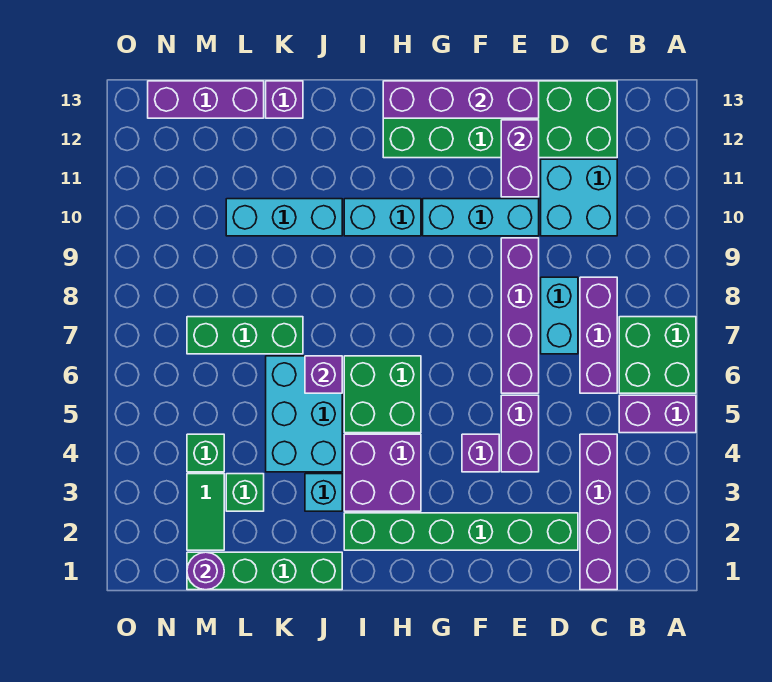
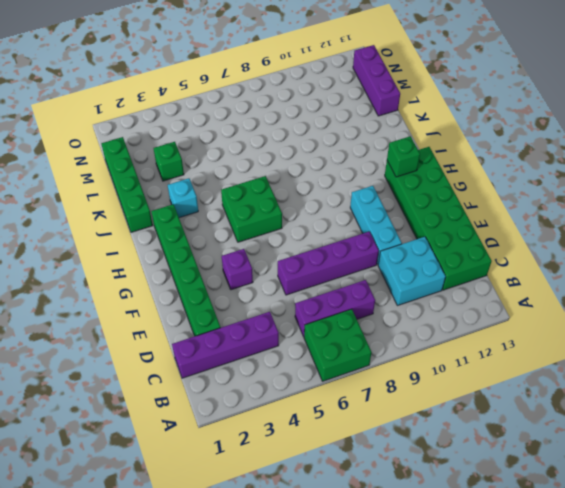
green brick H12 level 2 -> green brick M4 level 1
none -> purple brick A5:B5 level 1
none -> cyan brick D7:D8 level 1
none -> purple brick E4:E5 level 1

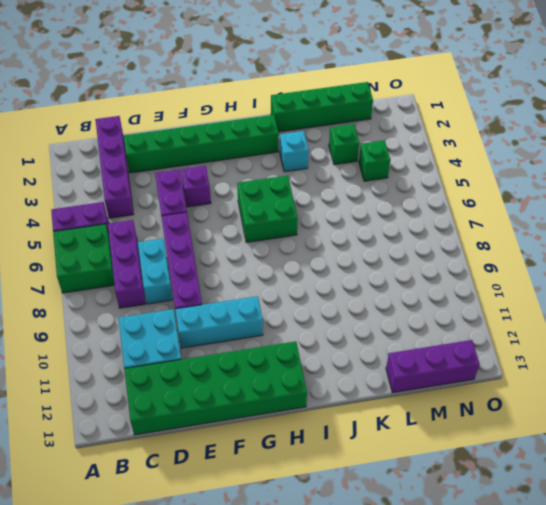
none -> purple brick H3:I4 level 1
none -> cyan brick H10:I10 level 1
none -> cyan brick J4:K6 level 1

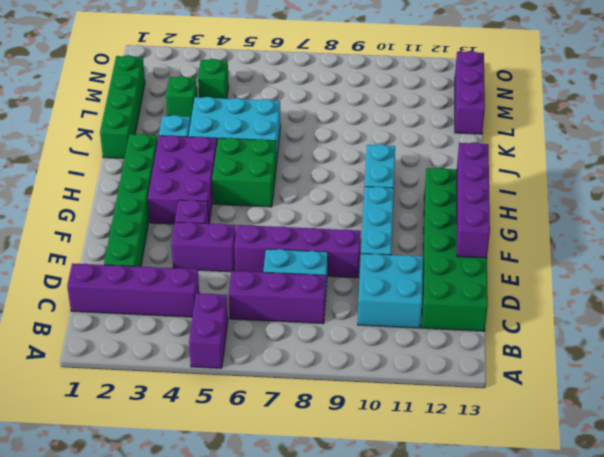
purple brick G3:I4 level 1 -> purple brick H3:I4 level 1
none -> green brick A6:B7 level 1
none -> cyan brick J10:L10 level 1
none -> green brick K7:M7 level 1

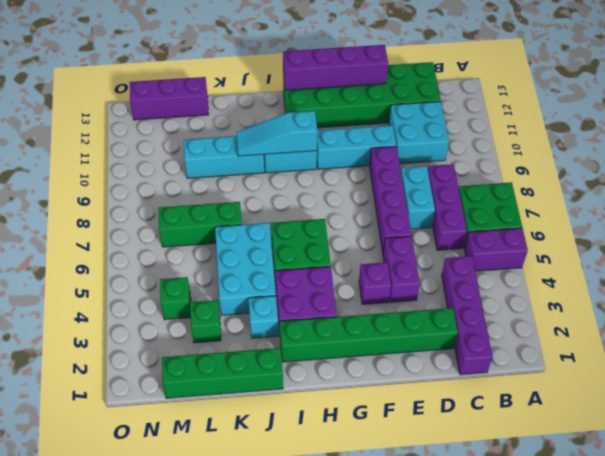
cyan slope H10:J10 level 2 top H -> none
none -> purple brick K13 level 1
none -> green tile M2:M3 level 1
none -> purple brick E11:E12 level 2

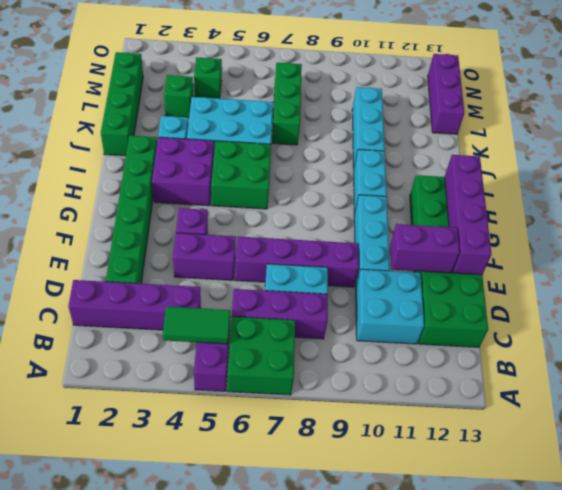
green tile B4:B5 level 2 -> green tile M2:M3 level 1
none -> purple brick K13 level 1
none -> purple brick J6 level 2
none -> purple round brick M1 level 2

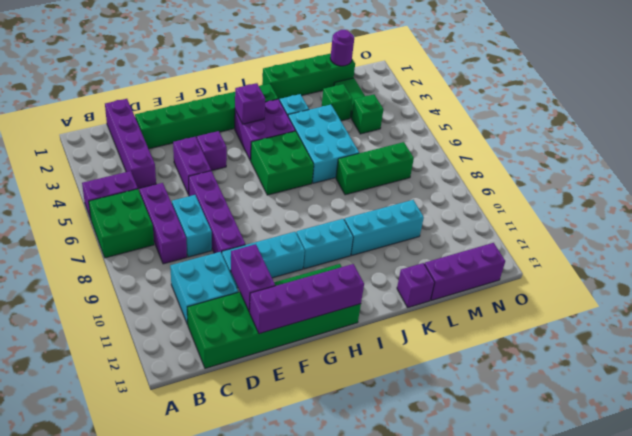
purple brick H3 level 2 -> purple brick J6 level 2

